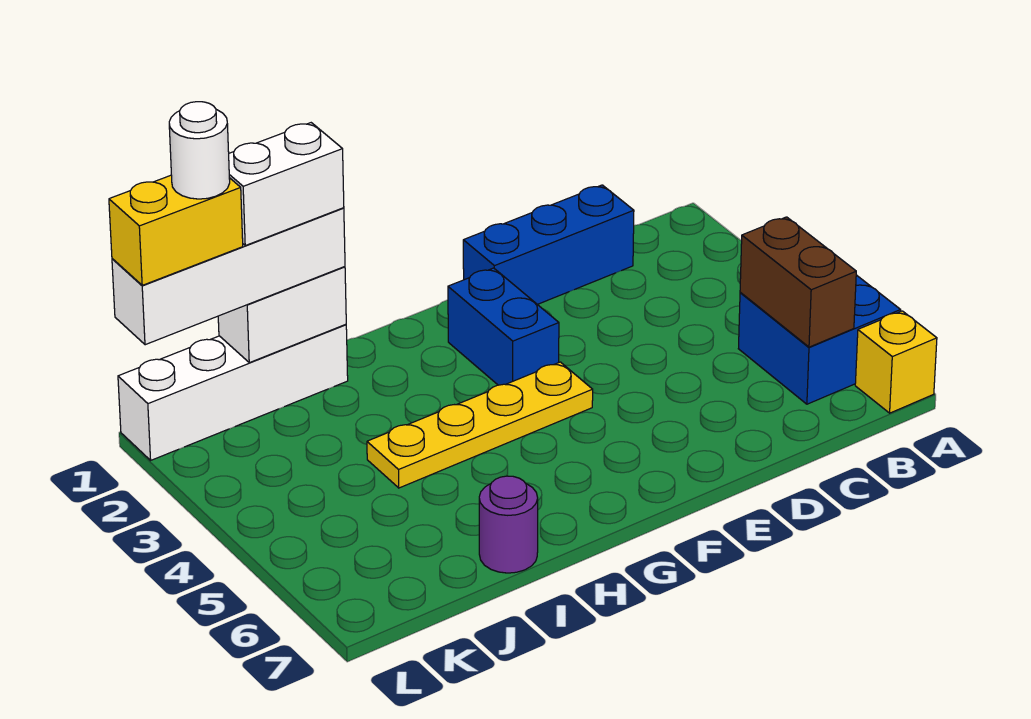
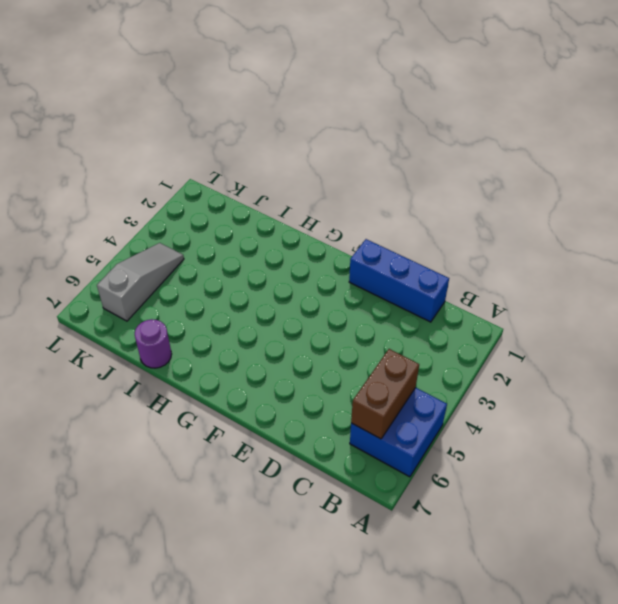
grey slope K4:K6 level 1 top 6 -> none
none -> yellow brick A7 level 1
none -> blue brick F2:F3 level 1
none -> yellow plate F4:I4 level 1

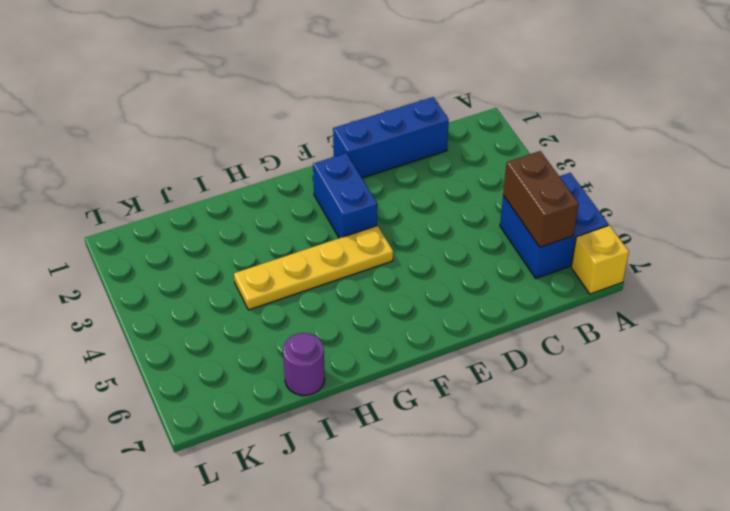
none -> white brick I1:L1 level 1
none -> white brick I1:J1 level 2
none -> white brick I1:L1 level 3

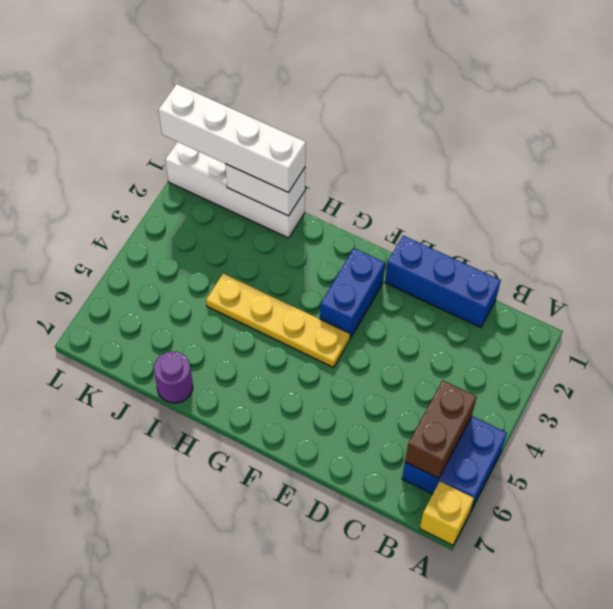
none -> white brick I1:J1 level 4
none -> yellow brick K1:L1 level 4
none -> white round brick K1 level 5

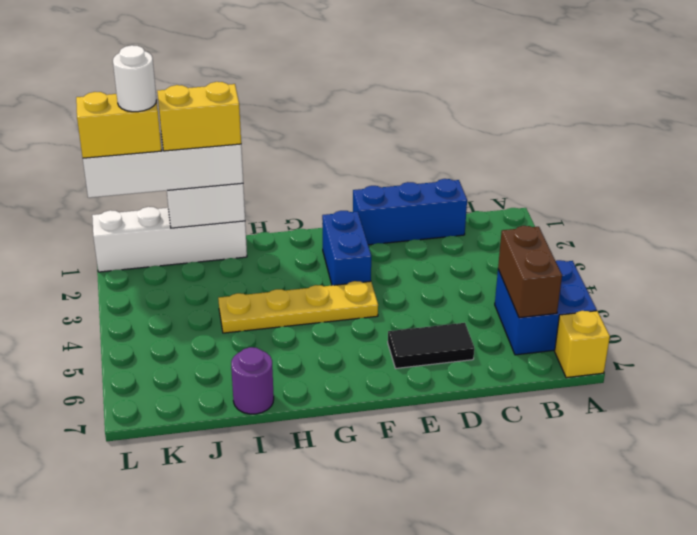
black tile D6:E6 level 1 -> none
yellow brick I1:J1 level 4 -> white brick I1:J1 level 4

